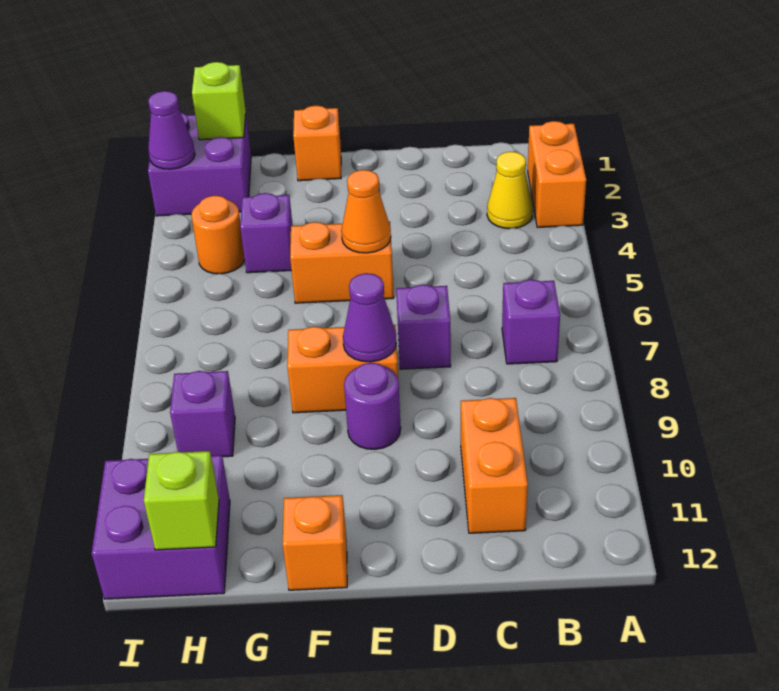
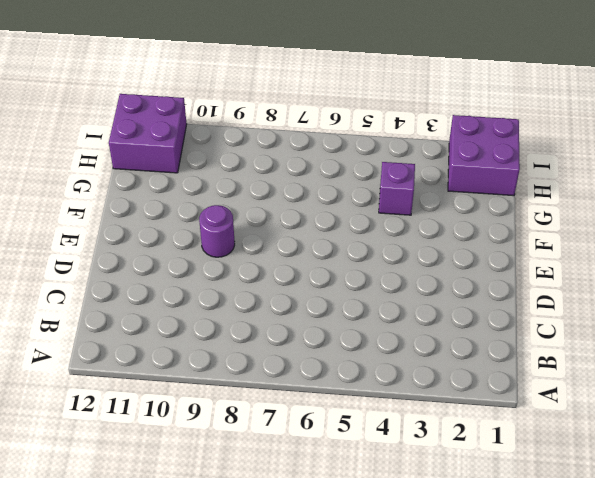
none -> orange brick A2:A3 level 1
none -> yellow cone B3 level 1
none -> purple brick B7 level 1

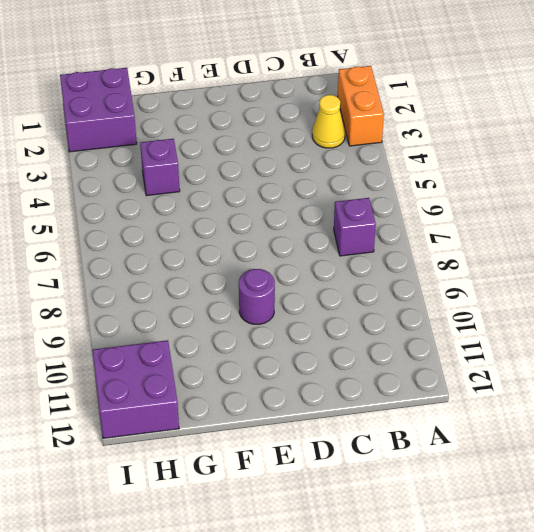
none -> orange brick C10:C11 level 1
none -> purple brick D7 level 1
none -> orange brick E5:F5 level 1

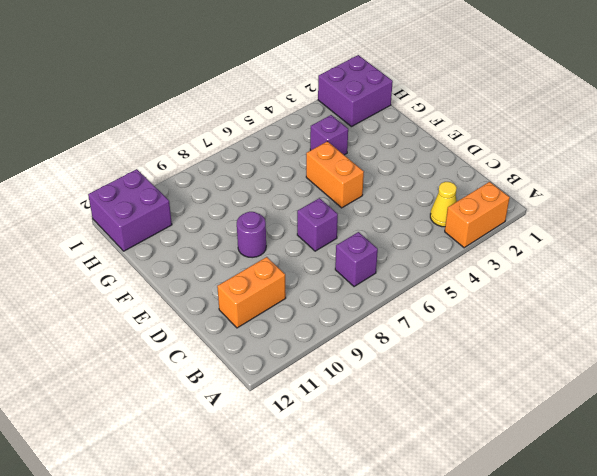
none -> orange brick E8:F8 level 1
none -> orange brick F1 level 1
none -> orange brick F12 level 1

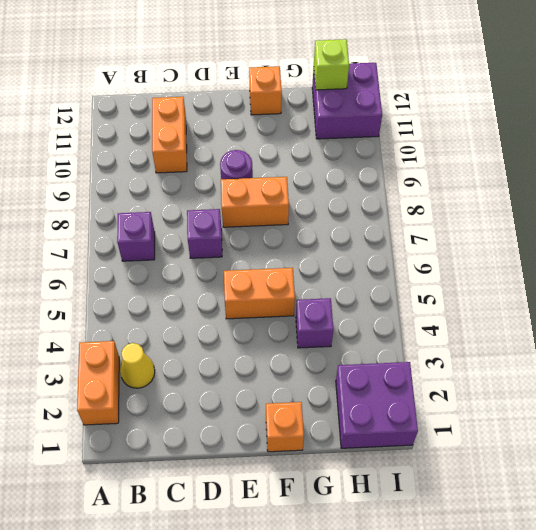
none -> orange round brick H4 level 1
none -> purple brick H9 level 1
none -> orange cone E5 level 2

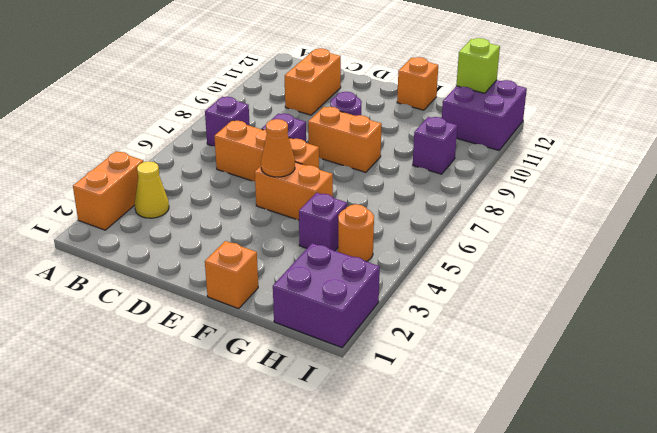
orange brick C6:E6 level 1 -> none
none -> purple cone E8 level 2
none -> lime brick H1 level 2
none -> purple cone I2 level 2

